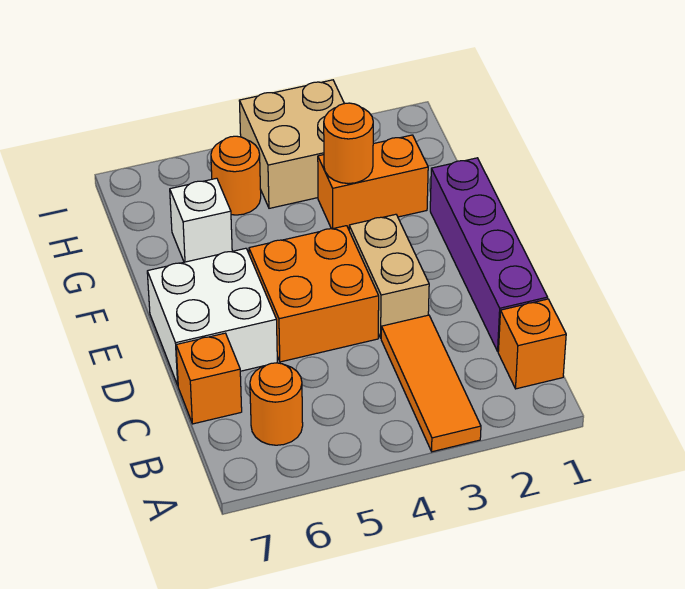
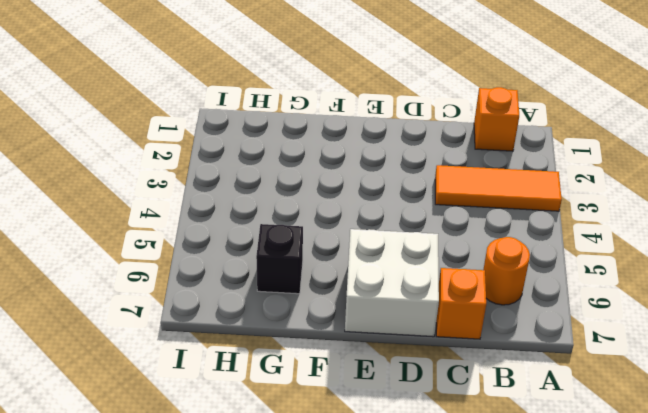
black brick G6 level 1 -> white brick G6 level 1
none -> purple brick C1:F1 level 1
none -> tan brick D3:E3 level 1
none -> orange brick D4:E5 level 1

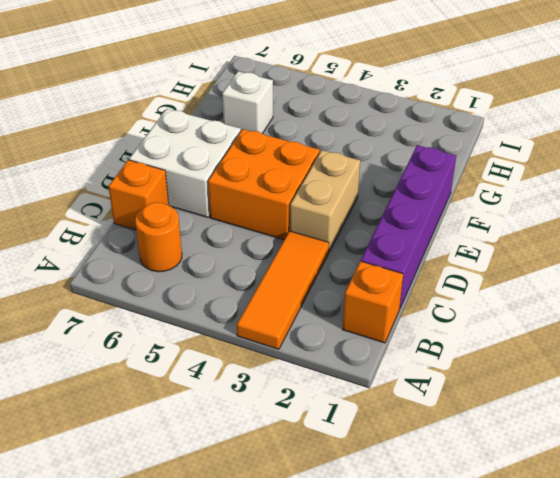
none -> orange brick G2:G3 level 1
none -> tan brick H3:I4 level 1
none -> orange round brick H5 level 1

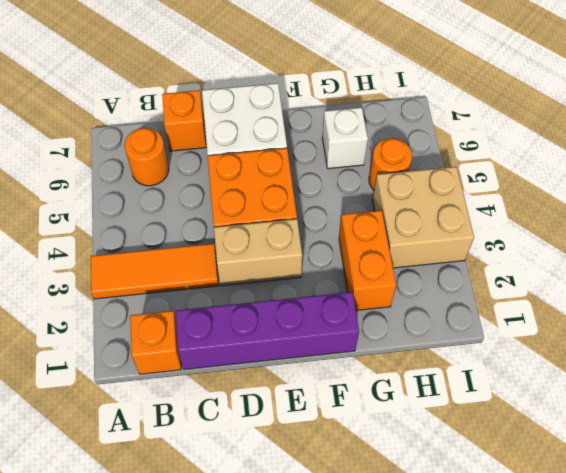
none -> orange round brick G3 level 2

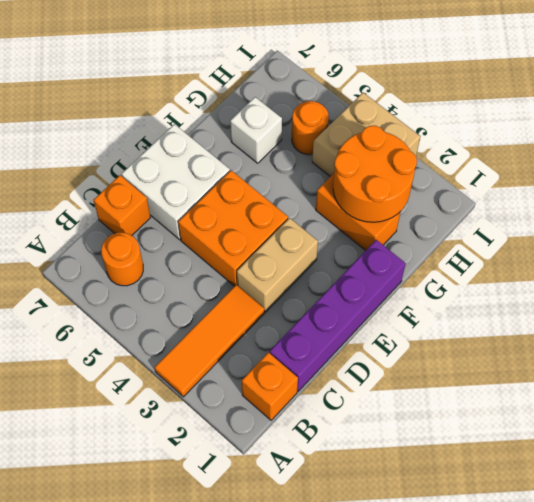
orange round brick G2:H3 level 2 -> orange round brick G3 level 2

